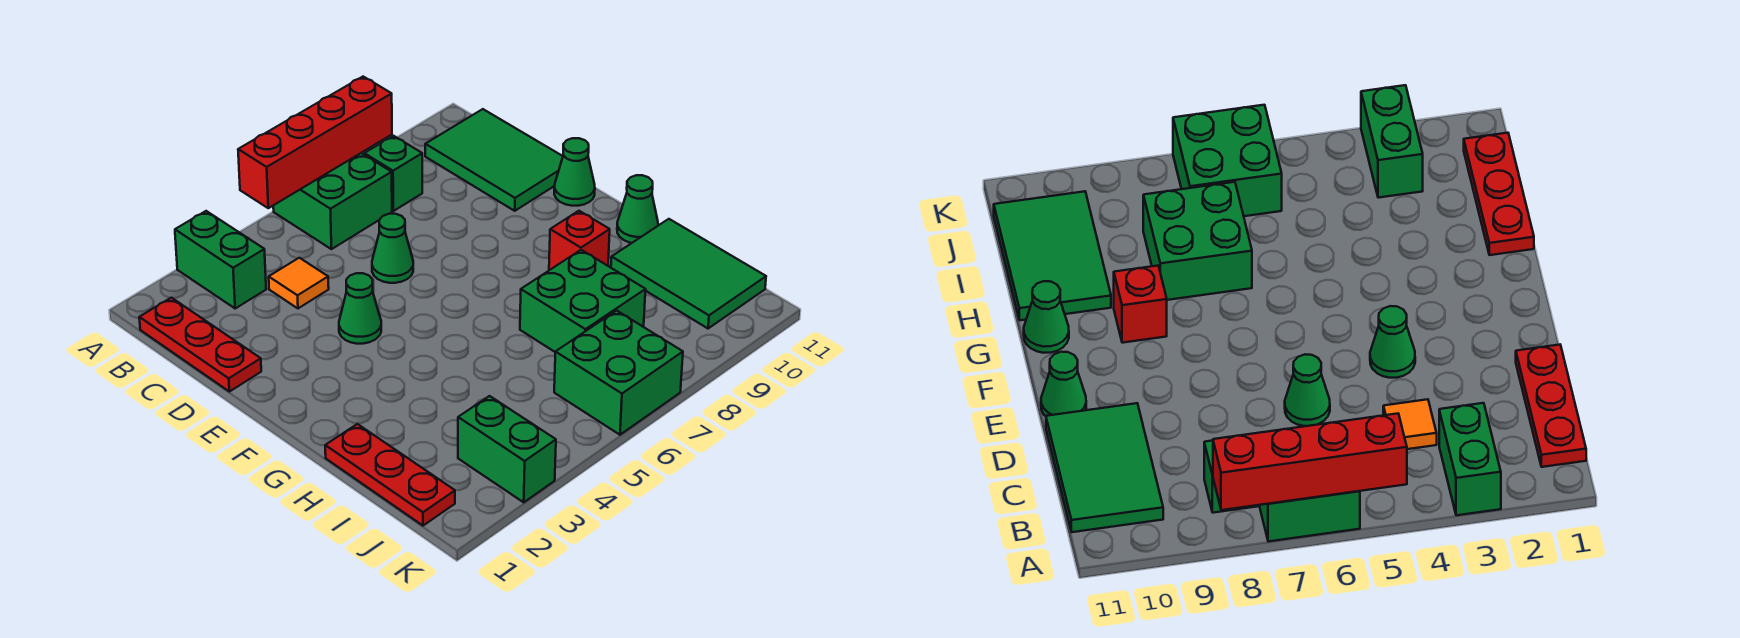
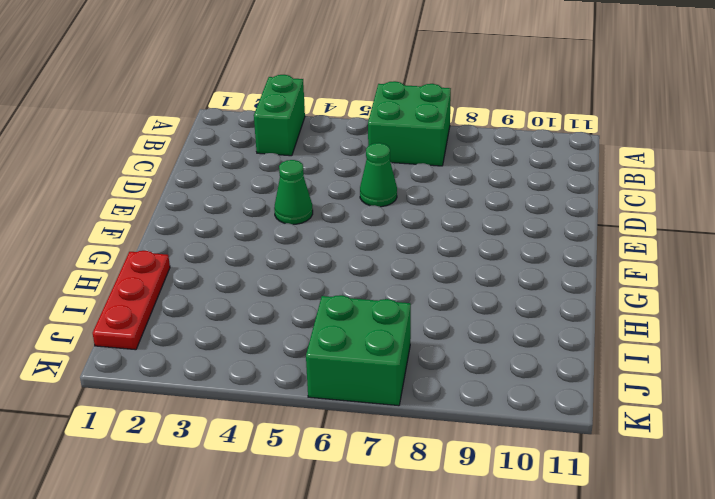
none -> red plate B1:D1 level 1
none -> green brick B8 level 1
none -> green tile B10:D11 level 1

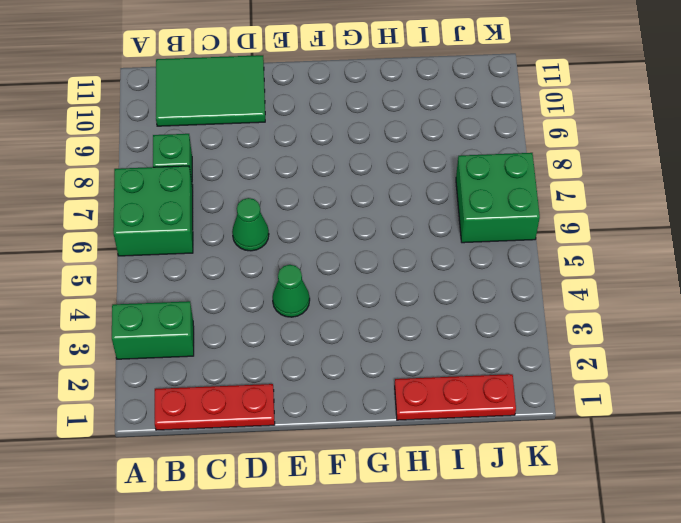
none -> orange tile C4 level 1
none -> green cone E11 level 1
none -> red brick G9 level 1

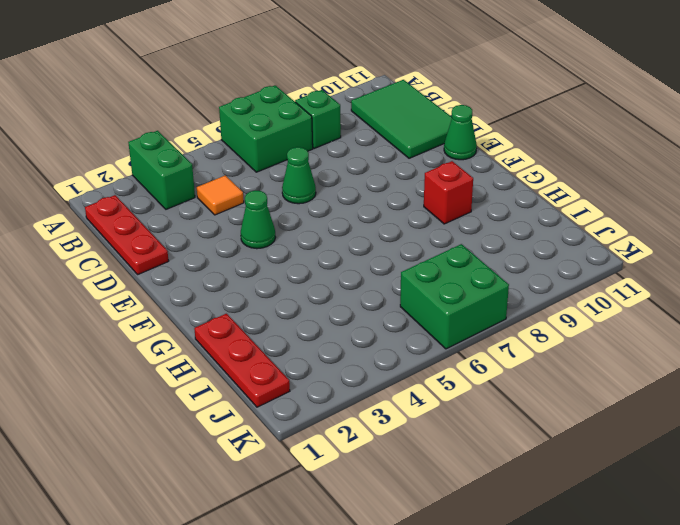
none -> green cone G11 level 1
none -> green brick H7:I8 level 1
none -> green tile H10:J11 level 1

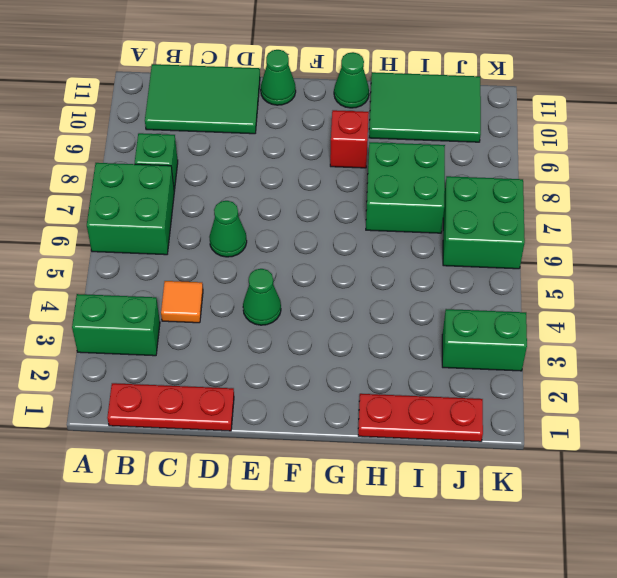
none -> red brick A5:A8 level 2

